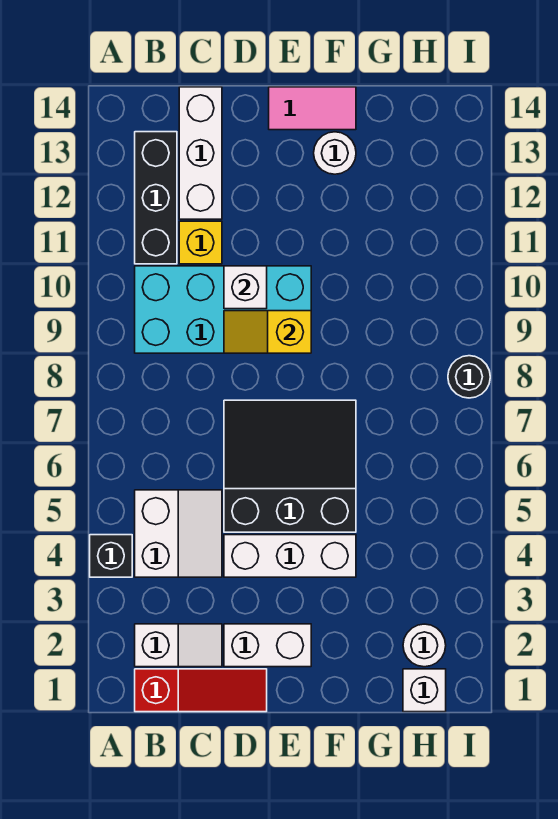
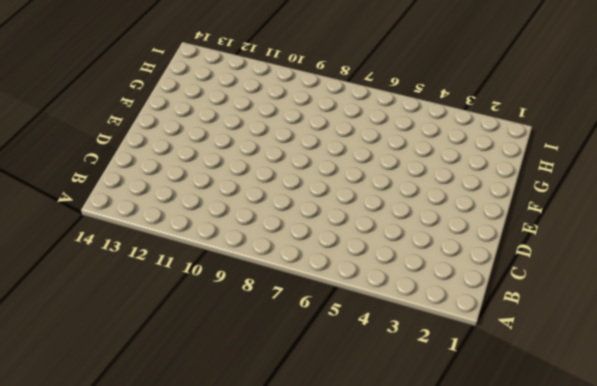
none -> black brick A4 level 1
none -> red slope B1:D1 level 1 top B
none -> white slope B2:C2 level 1 top B

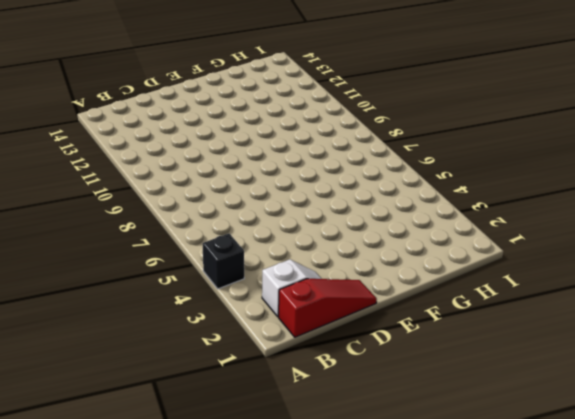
none -> white slope B4:C5 level 1 top B
none -> cyan brick B9:E10 level 1
none -> black brick B11:B13 level 1

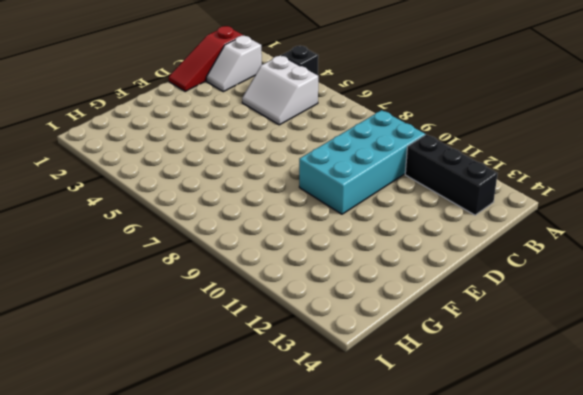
none -> yellow brick C11 level 1
none -> white brick C12:C14 level 1
none -> white brick D2:E2 level 1

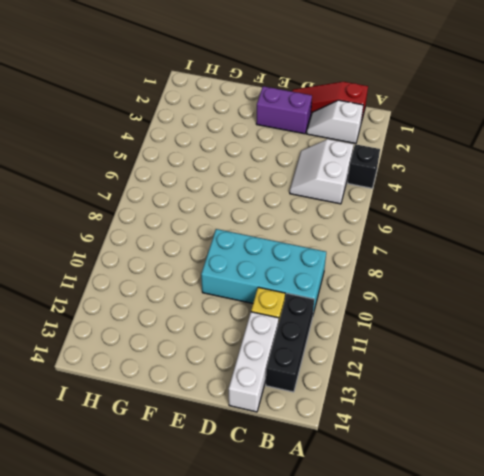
purple brick D2:E2 level 1 -> white brick D2:E2 level 1
none -> white brick D4:F4 level 1
none -> black slope D5:F7 level 1 top 5
none -> pink tile E14:F14 level 1

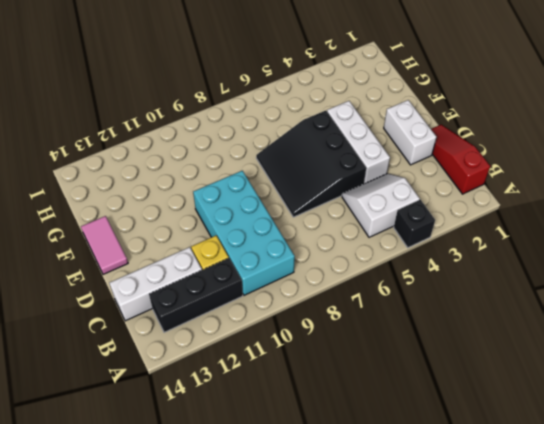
none -> white slope B2:C2 level 1 top B
none -> white round brick F13 level 1
none -> white brick H1 level 1

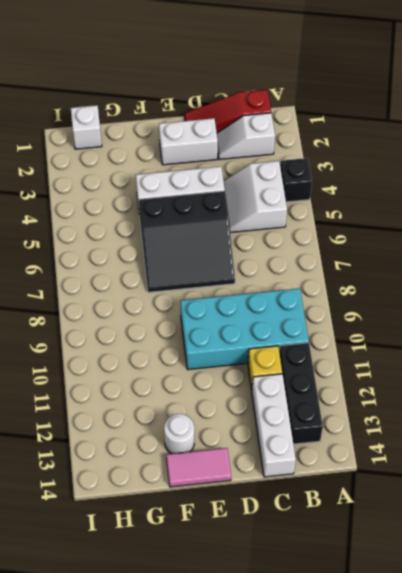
none -> white round brick H2 level 1
none -> black round brick I8 level 1
none -> yellow slope D9:E9 level 2 top E

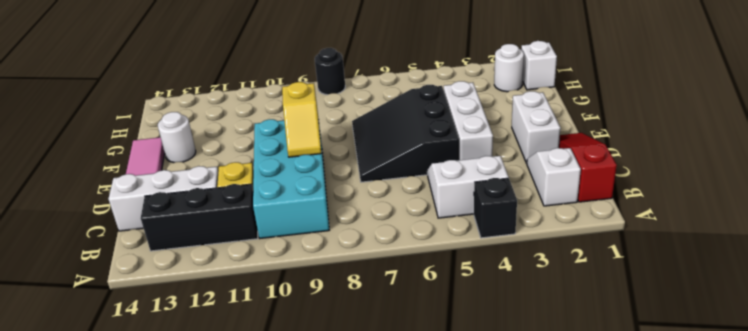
none -> white brick D10 level 2

